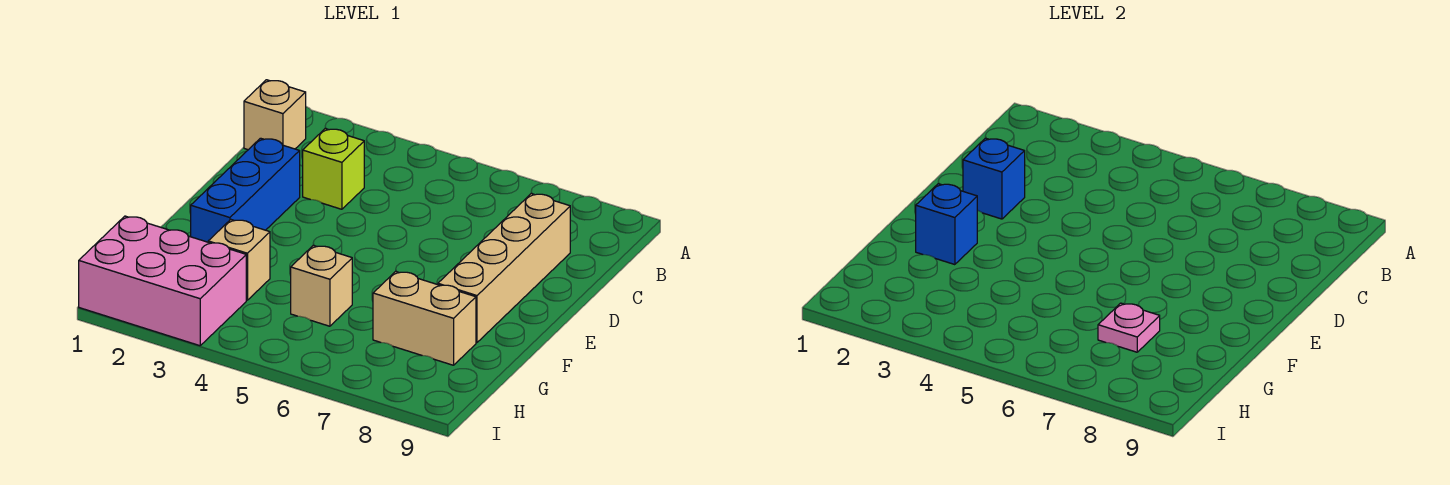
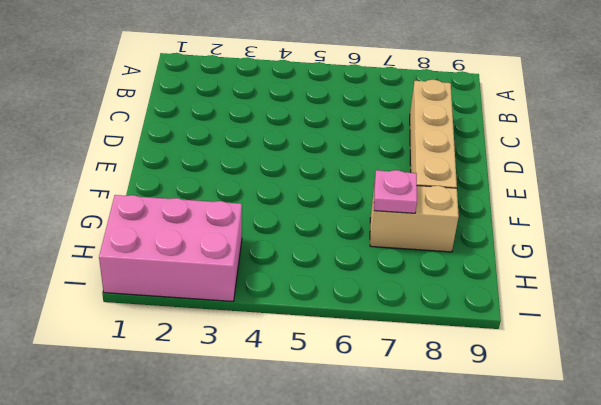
none -> tan brick B1 level 1
none -> lime brick C3 level 1

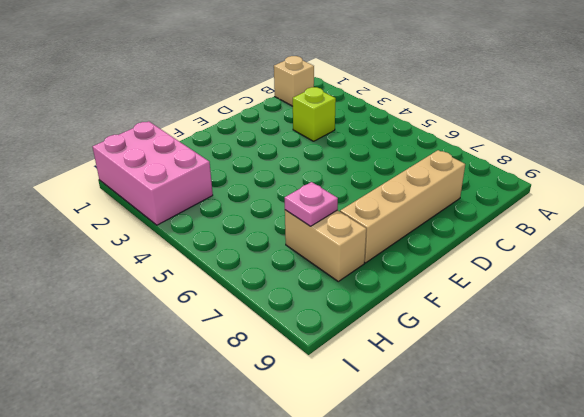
none -> blue brick D2:F2 level 1
none -> tan brick G3 level 1

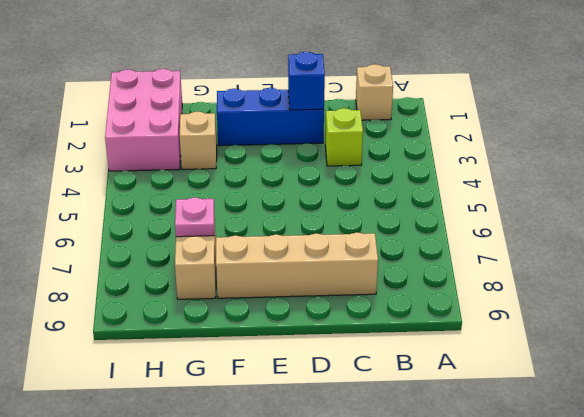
none -> tan brick G5 level 1
none -> blue brick F2 level 2

